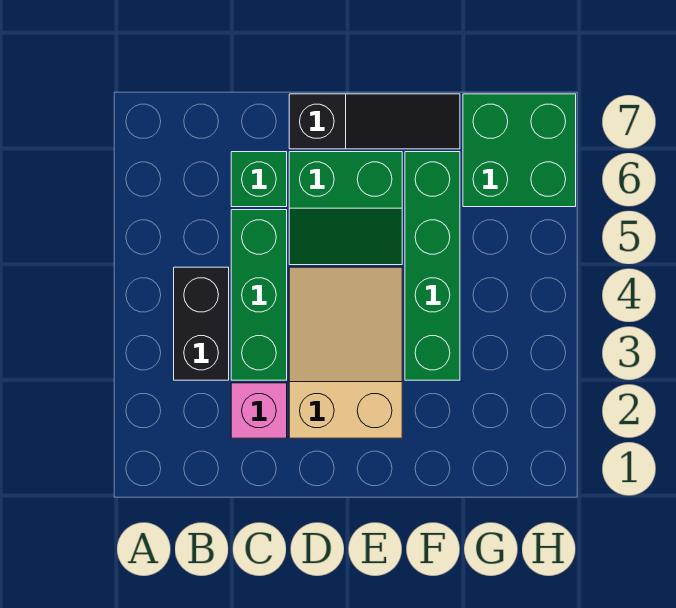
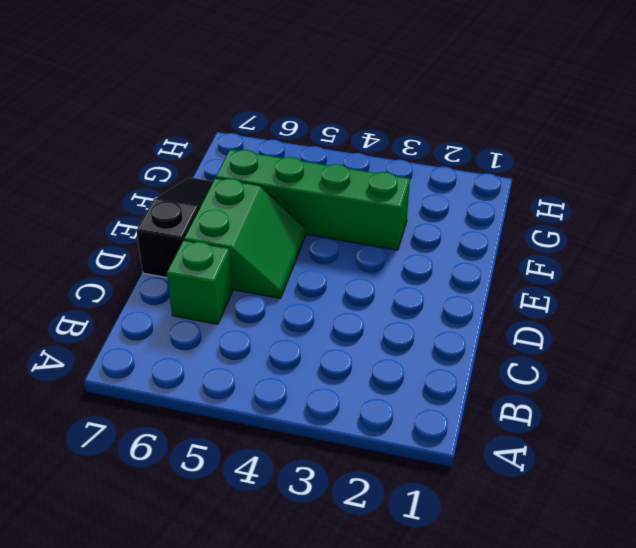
none -> black brick B3:B4 level 1
none -> pink brick C2 level 1

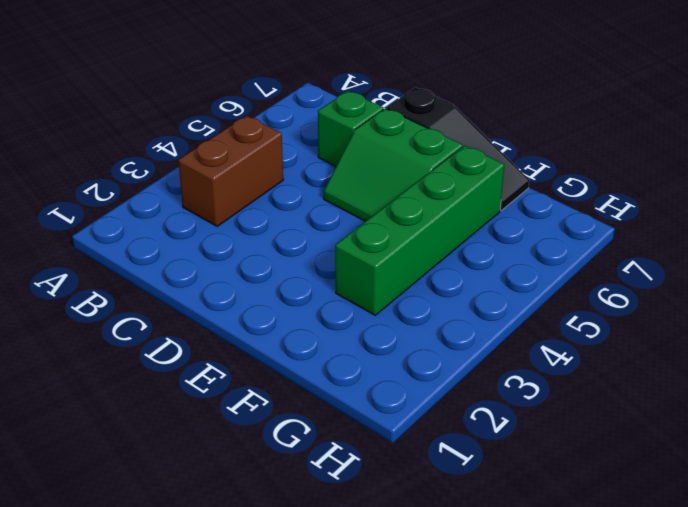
brown brick B3:B4 level 1 -> black brick B3:B4 level 1
none -> pink brick C2 level 1
none -> green brick C3:C5 level 1

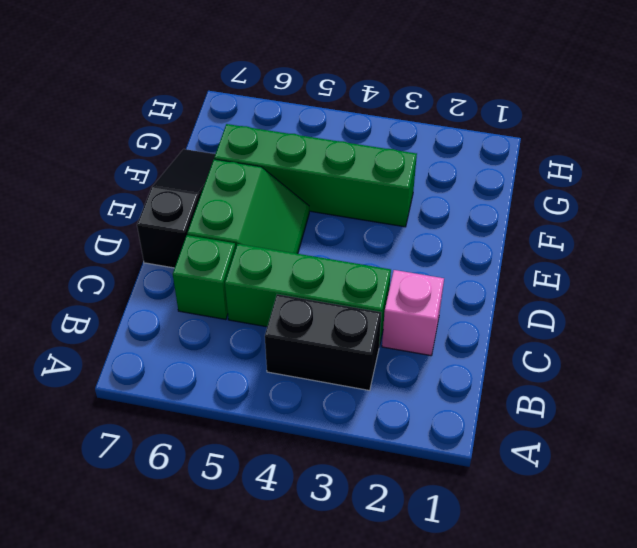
none -> tan slope D2:E4 level 1 top 2
none -> green brick G6:H7 level 1

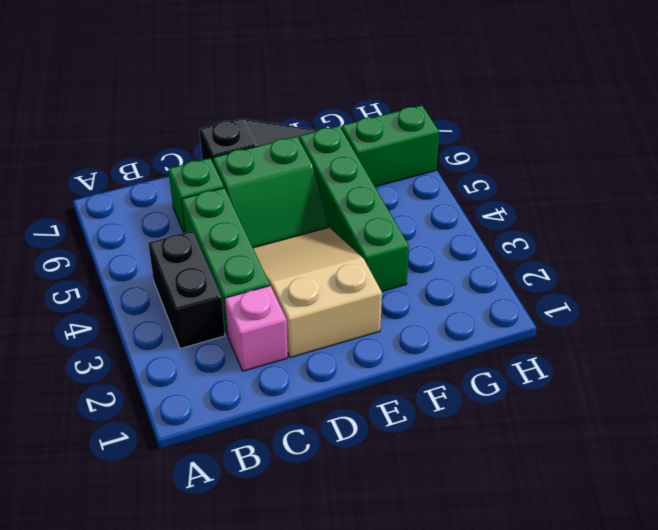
green brick G6:H6 level 1 -> green brick G6:H7 level 1

